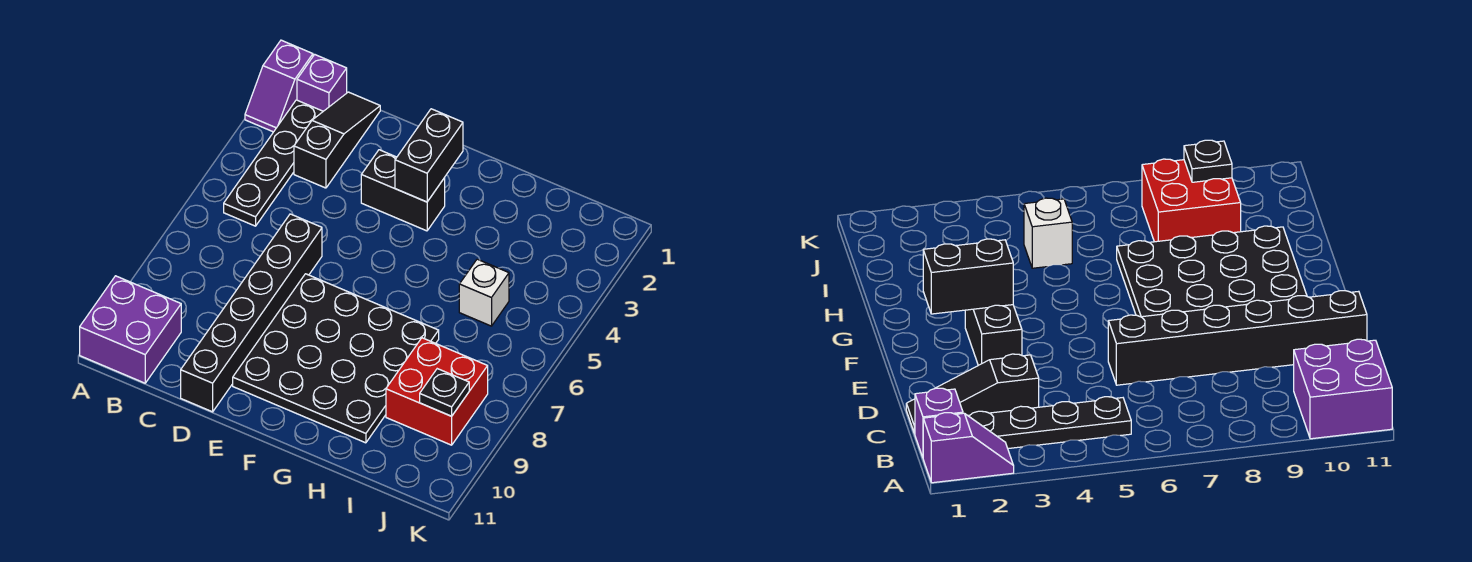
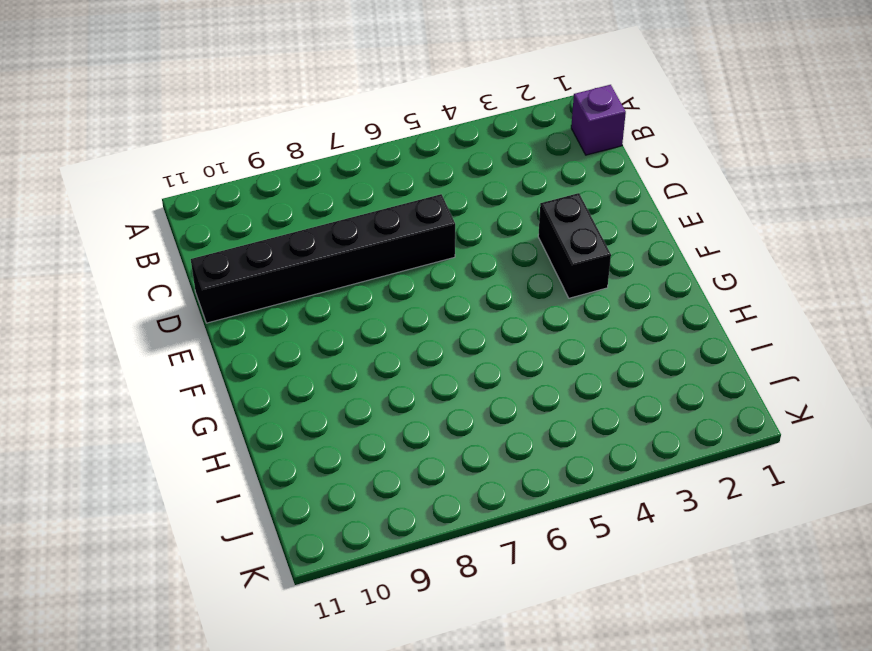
none -> purple slope A1:A2 level 1 top 1
none -> purple brick A10:B11 level 1
none -> black plate B2:B5 level 1

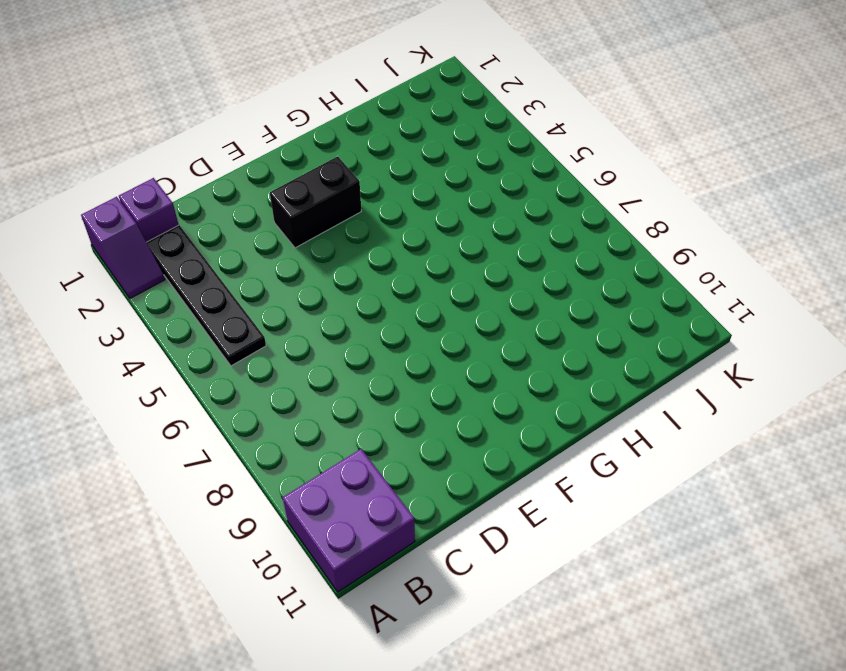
none -> black slope C1:C3 level 1 top 3
none -> black brick D6:D11 level 1
none -> black plate E7:H10 level 1

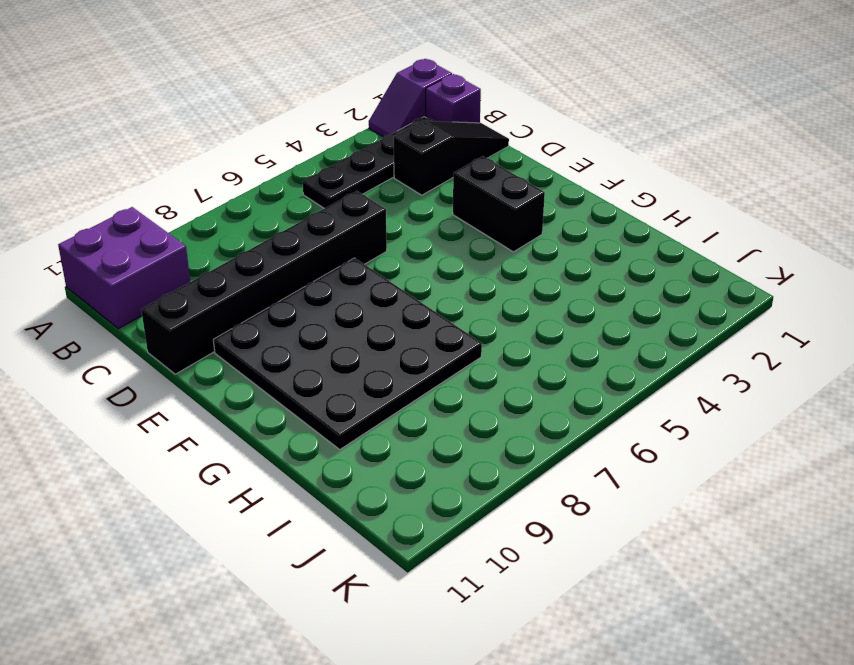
none -> white brick I5 level 1
none -> red brick I8:J9 level 1
none -> black brick F2:F3 level 2

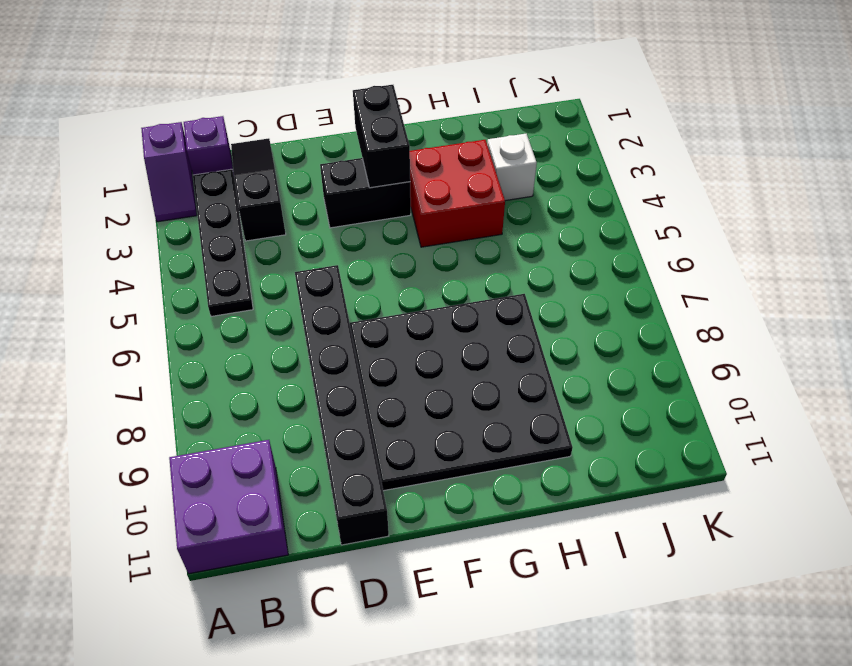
red brick G3:H4 level 1 -> red brick I8:J9 level 1
white brick I3 level 1 -> white brick I5 level 1
none -> black plate J9 level 2

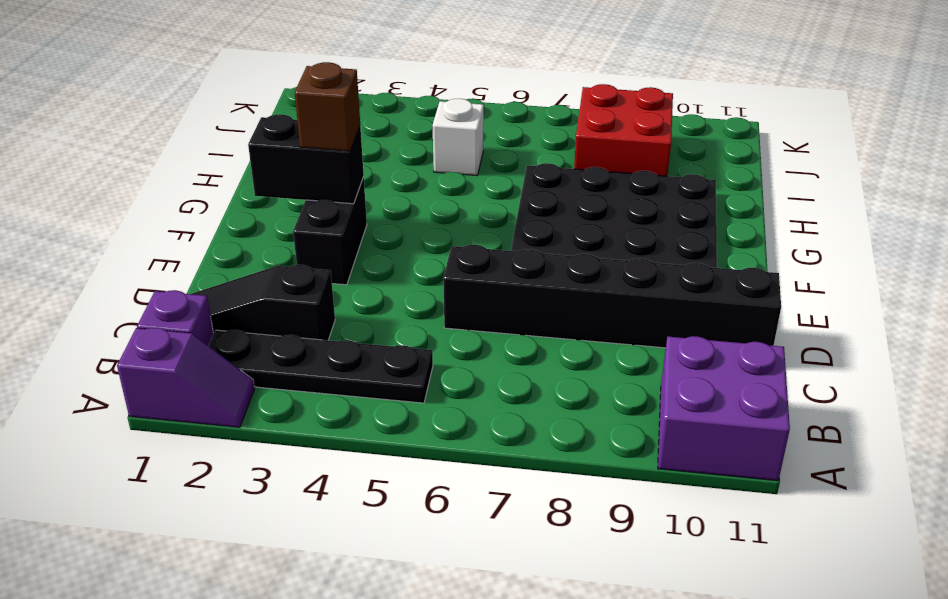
brown brick F3 level 3 -> none
none -> black plate J9 level 2

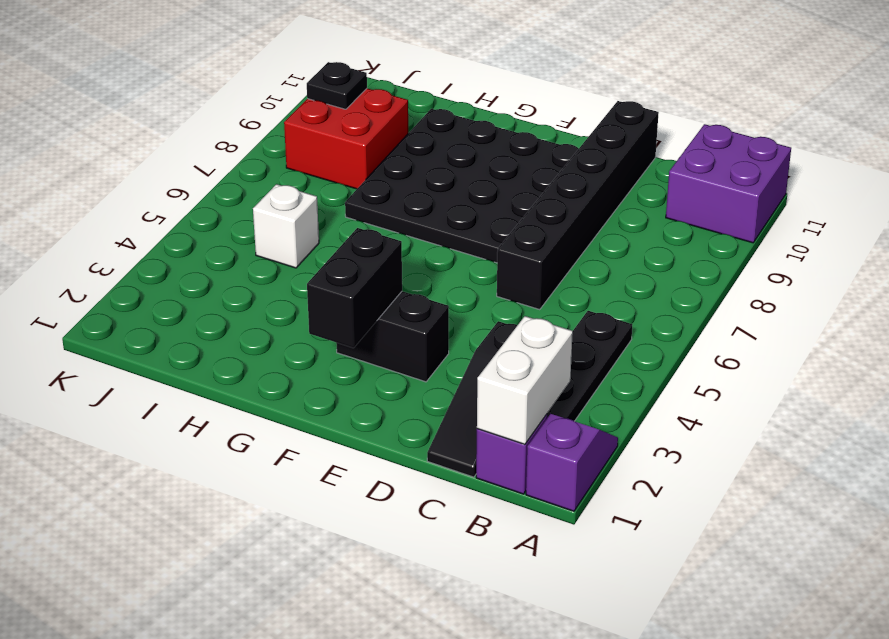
white brick B1:B2 level 2 -> none

